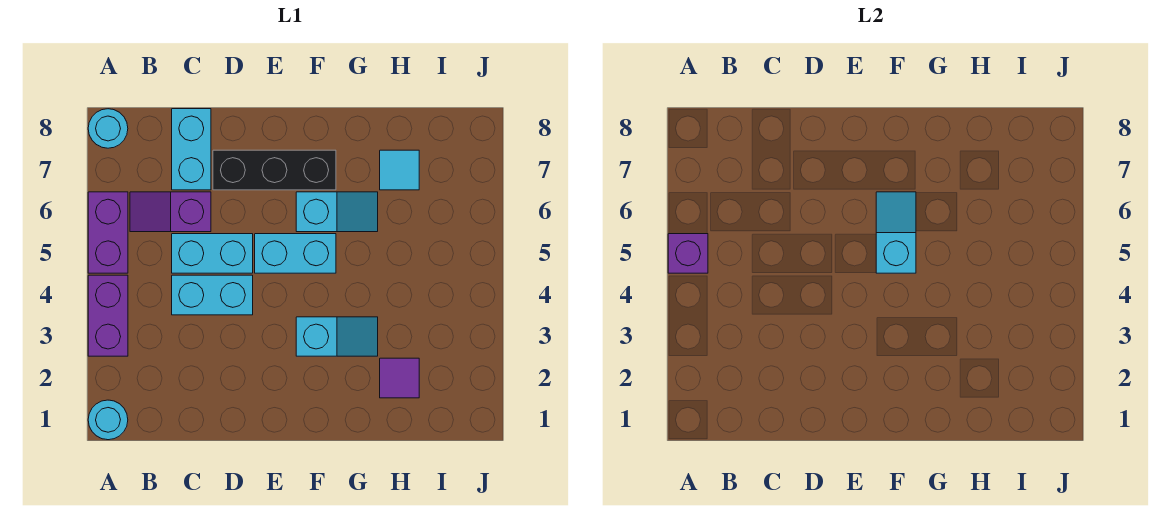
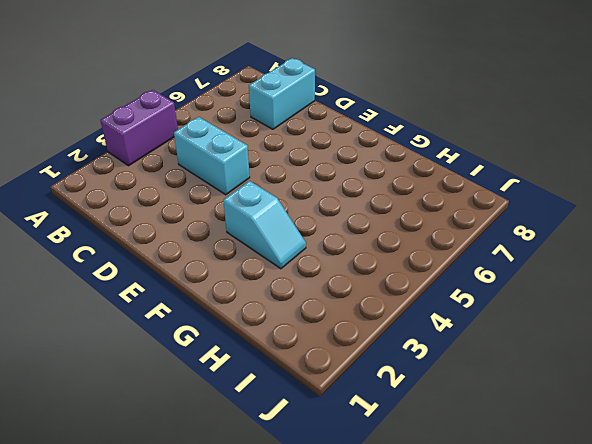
none -> cyan round brick A1 level 1
none -> purple brick A5:A6 level 1
none -> cyan round brick A8 level 1

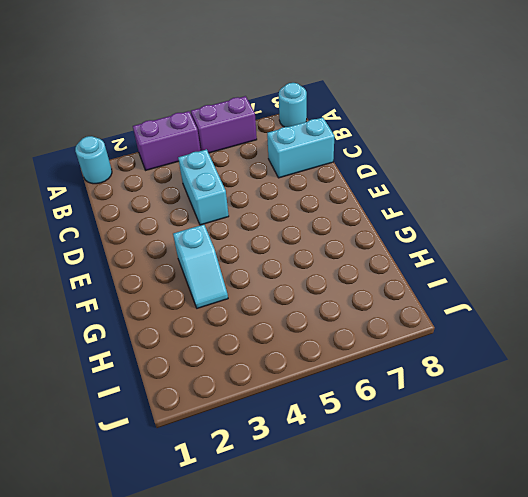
none -> purple slope B6:C6 level 1 top C
none -> cyan brick C5:D5 level 1
none -> black brick D7:F7 level 1

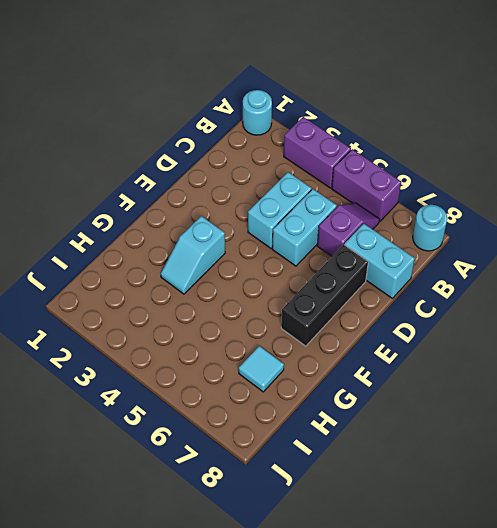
none -> cyan brick E5:F5 level 1
none -> cyan slope F6:G6 level 1 top F
none -> purple tile H2 level 1

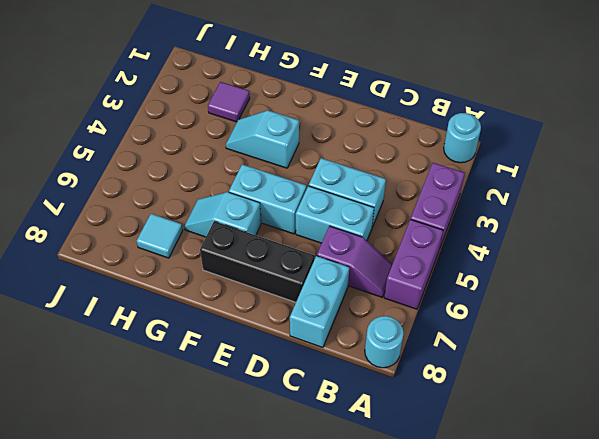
none -> purple brick A5 level 2
none -> cyan slope F5:F6 level 2 top 5

